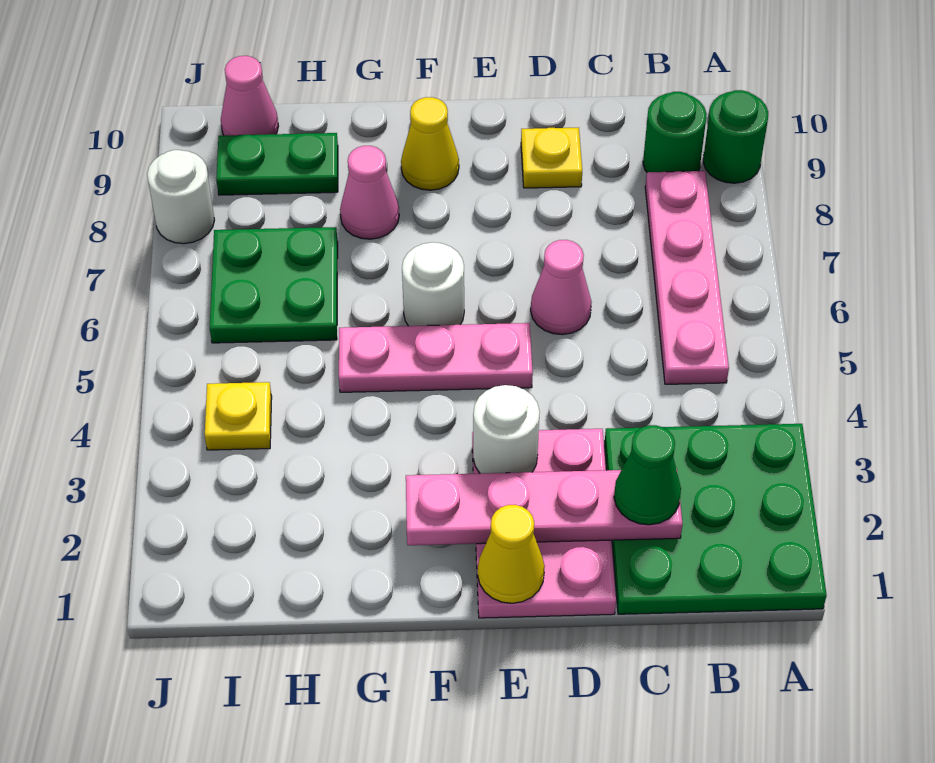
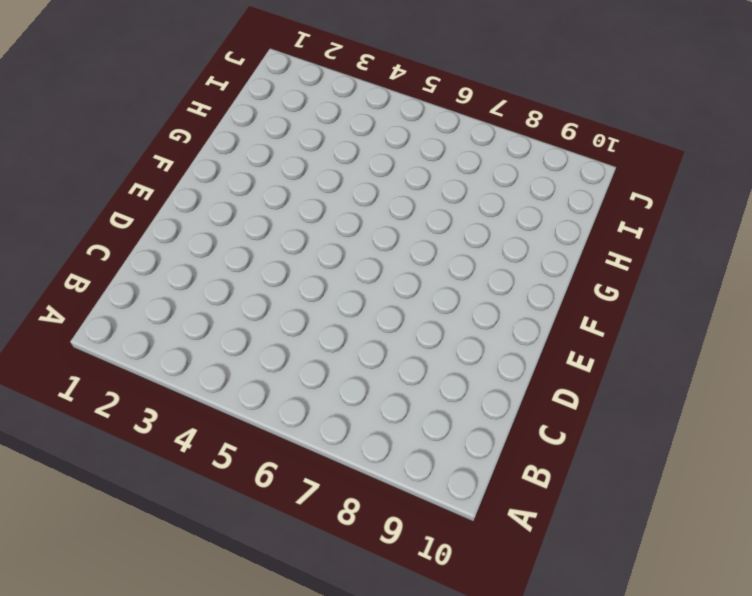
none -> green plate A1:C3 level 1
none -> green round brick A9 level 1
none -> pink plate B5:B8 level 1

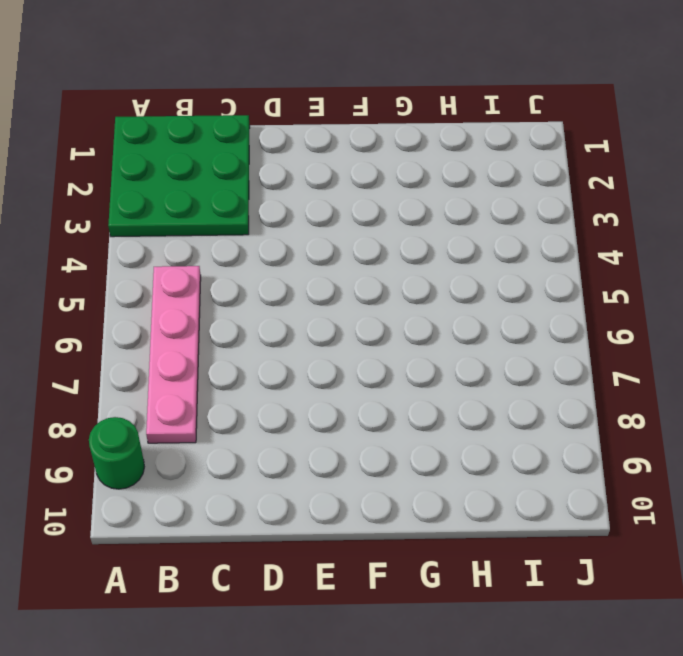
none -> green round brick B9 level 1
none -> pink plate D1:E3 level 1
none -> pink cone D6 level 1

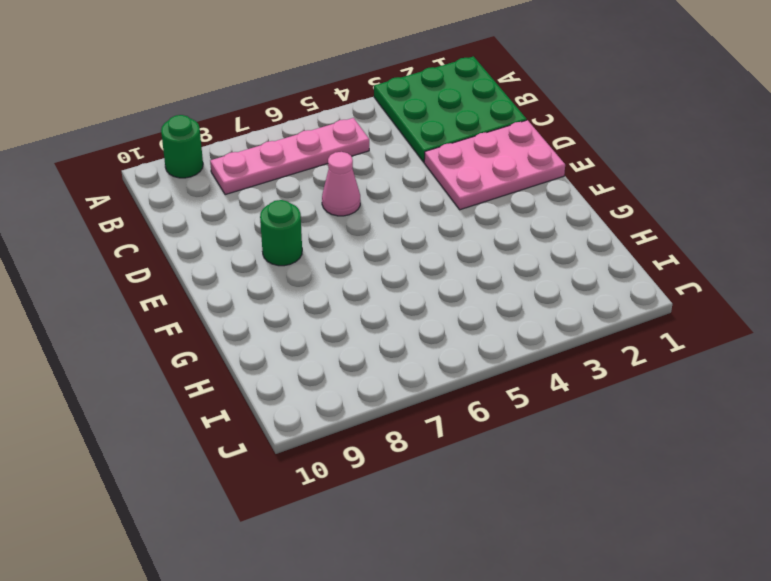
green round brick E8 level 1 -> green round brick B9 level 1
none -> yellow plate D9 level 1
none -> pink plate E5:G5 level 1
none -> white round brick F6 level 1

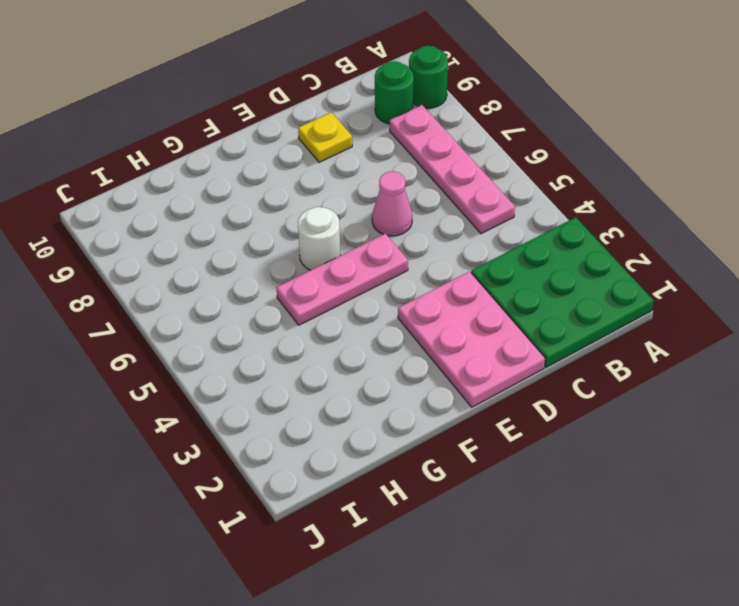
none -> yellow cone F9 level 1
none -> pink cone G8 level 1
none -> green plate H6:I7 level 1

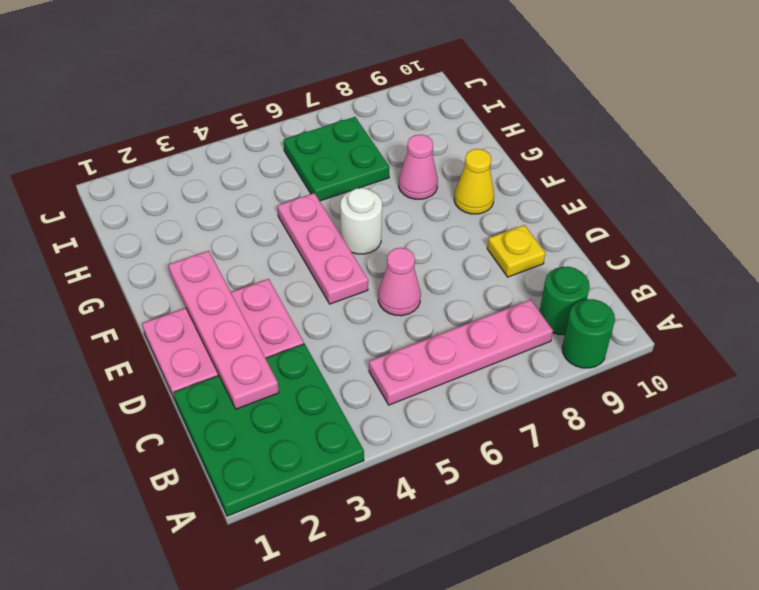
none -> green plate H9:I9 level 1
none -> yellow plate I4 level 1
none -> pink cone I10 level 1

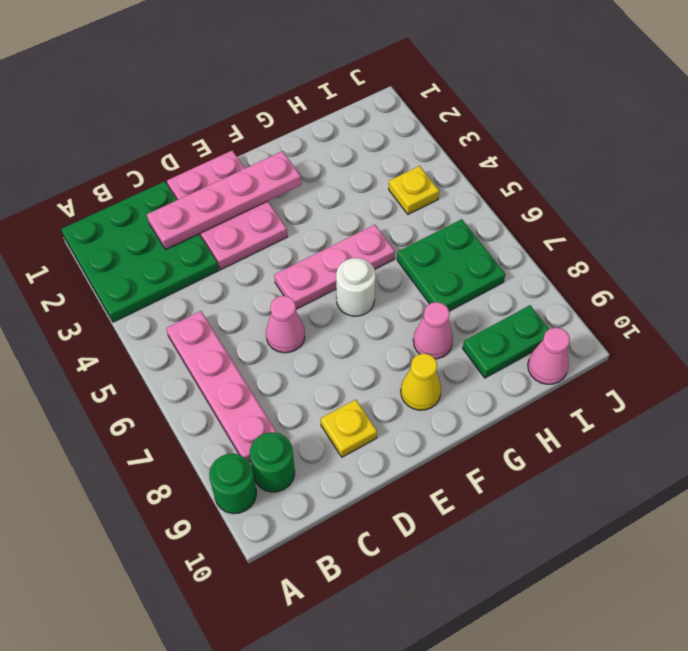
none -> white round brick J8 level 1
none -> yellow cone E1 level 2
none -> white round brick E3 level 2

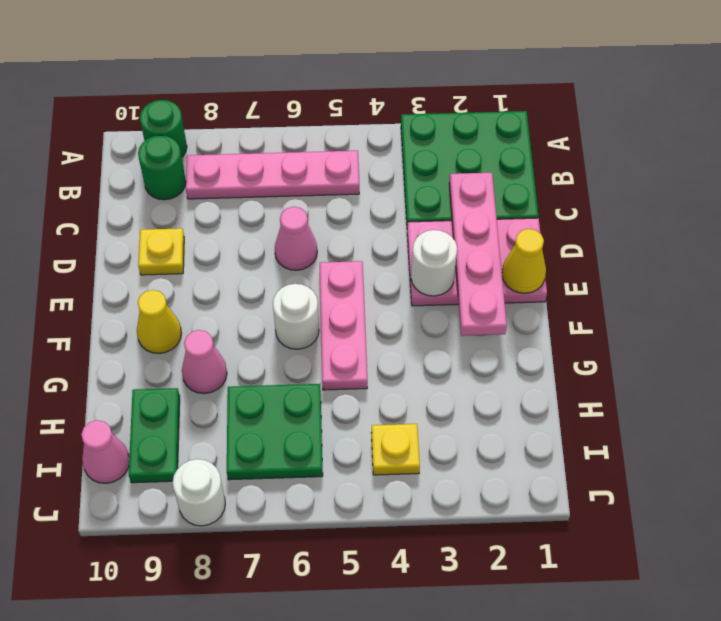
none -> green cone C2 level 3

